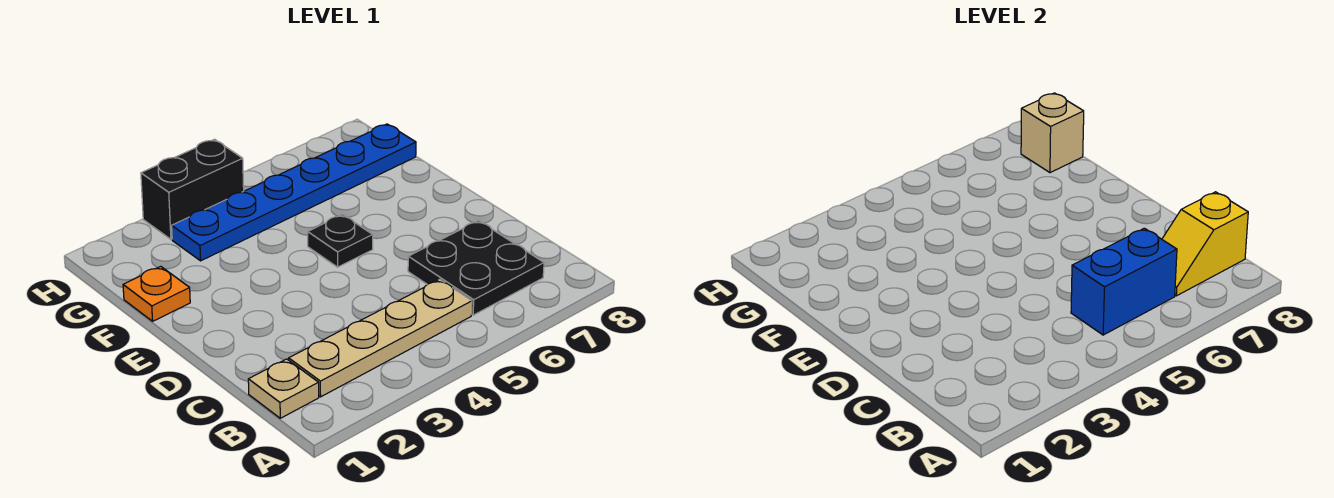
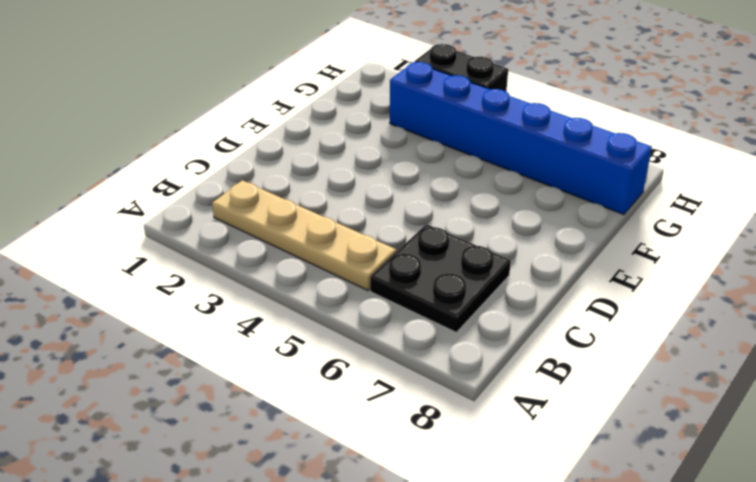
blue brick G3:G8 level 1 -> blue plate G3:G8 level 1
none -> tan plate B1 level 1
none -> black plate E5 level 1

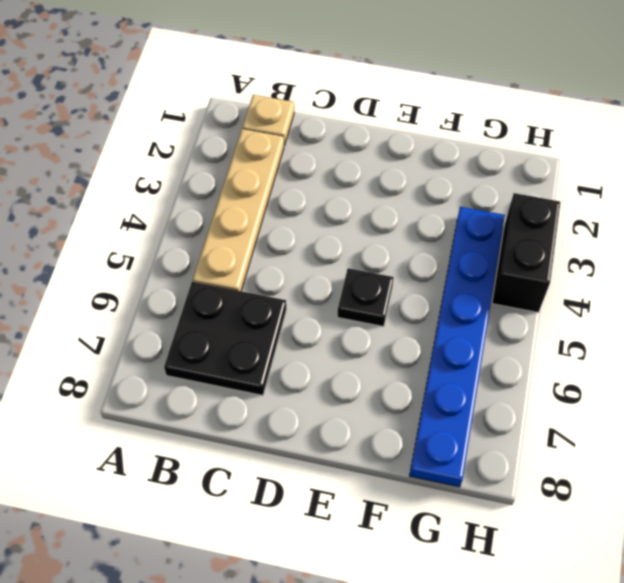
none -> orange plate F1 level 1
none -> blue brick B5:B6 level 2

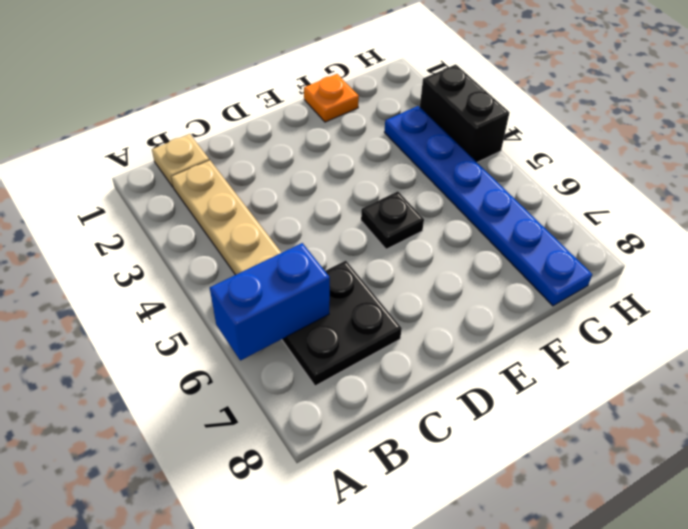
blue brick A6:B6 level 2 -> blue brick B5:B6 level 2
none -> yellow slope B7:B8 level 2 top 8
none -> tan brick G8 level 2

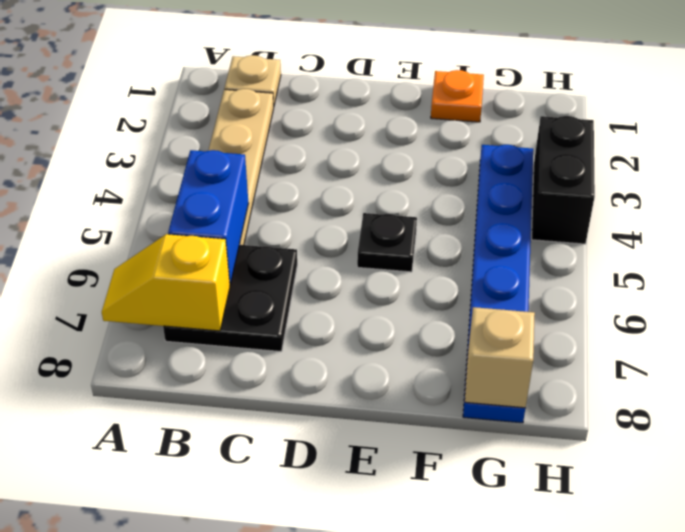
yellow slope A7:B7 level 2 top B -> yellow slope B7:B8 level 2 top 8

